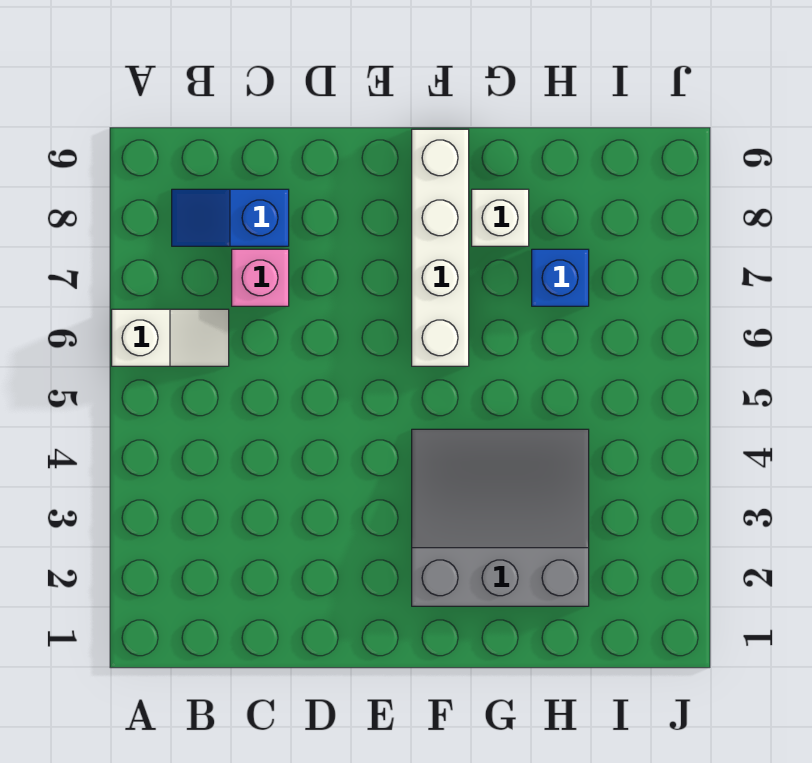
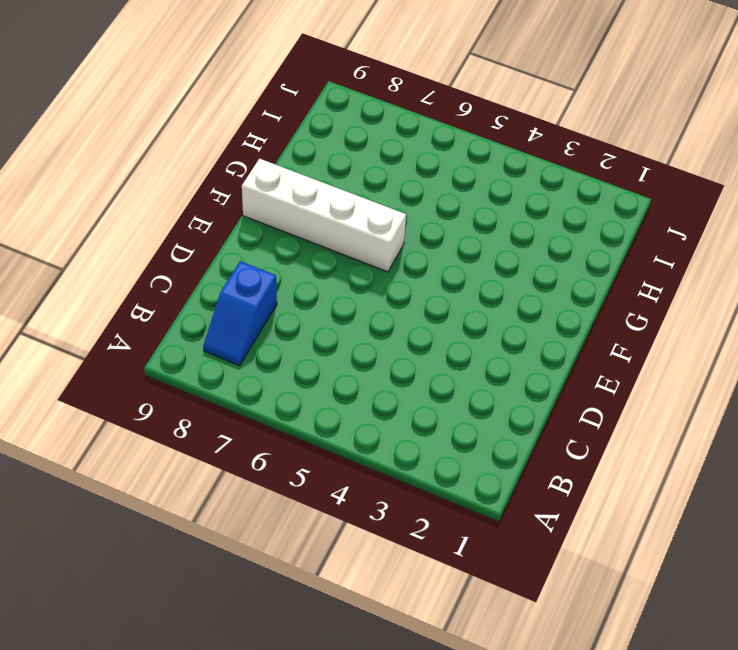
none -> white slope A6:B6 level 1 top A
none -> pink brick C7 level 1

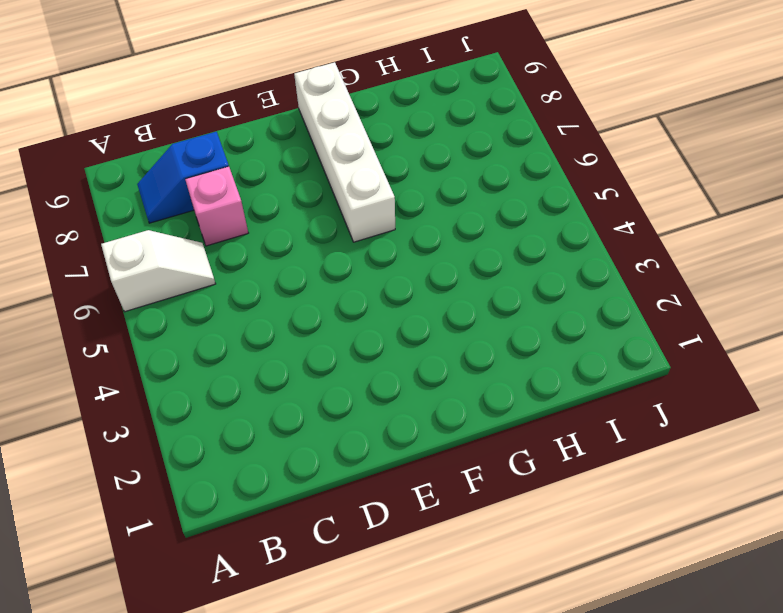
none -> grey slope F2:H4 level 1 top 2
none -> white brick G8 level 1

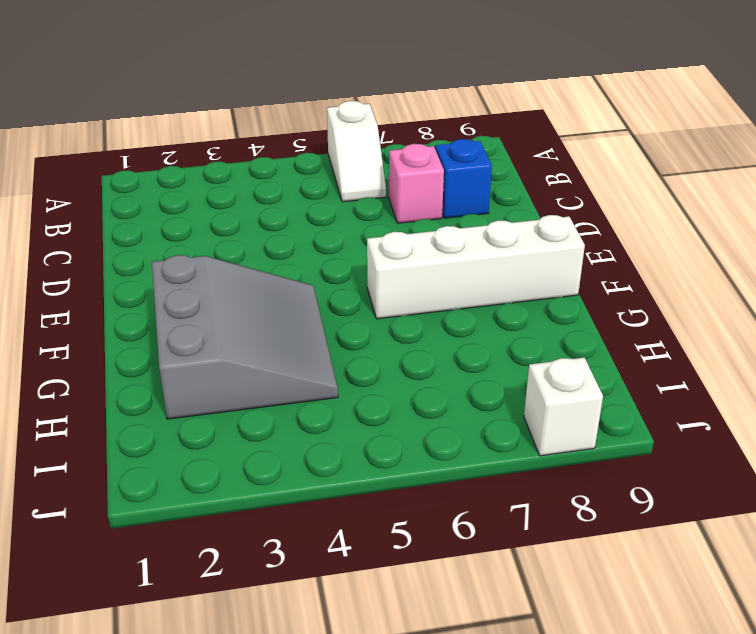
white brick J8 level 1 -> white brick G8 level 1
none -> blue brick H7 level 1

